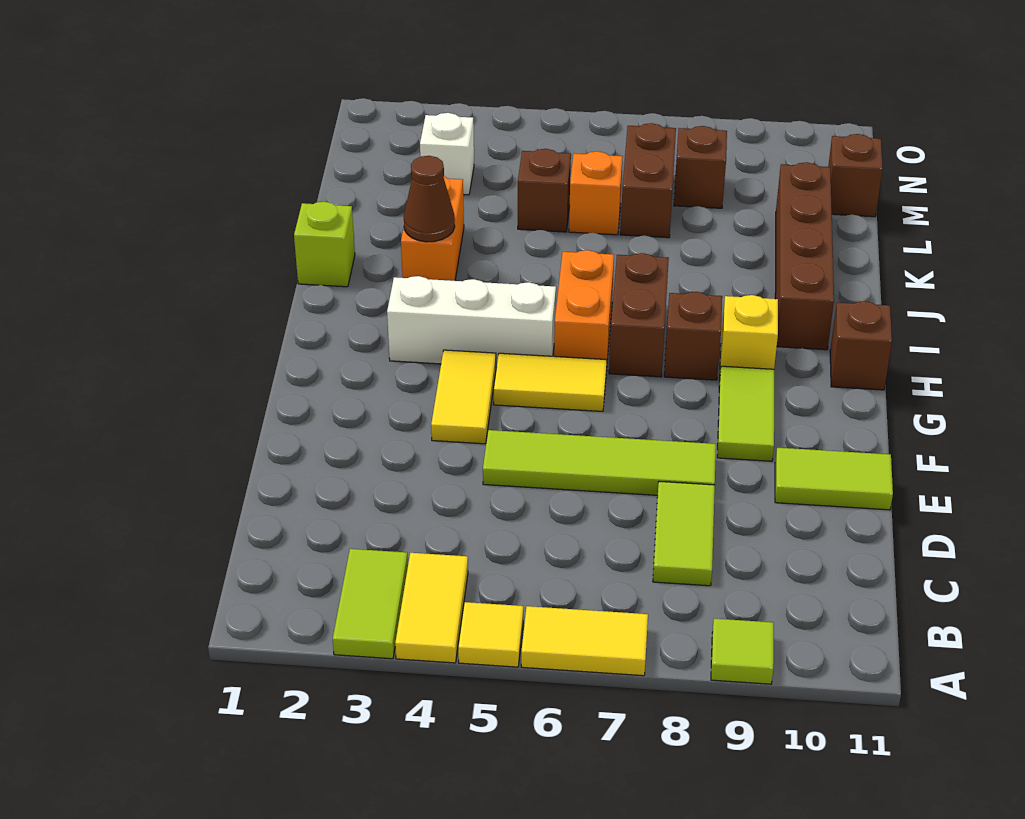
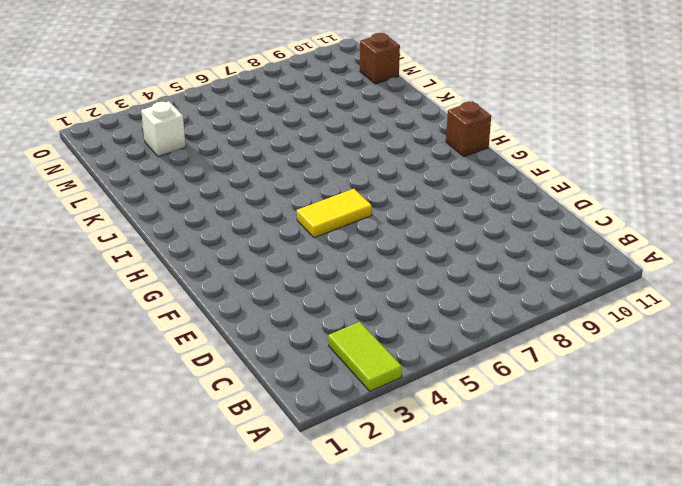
none -> yellow tile A4:B4 level 1
none -> yellow tile A5 level 1
none -> yellow tile A6:A7 level 1

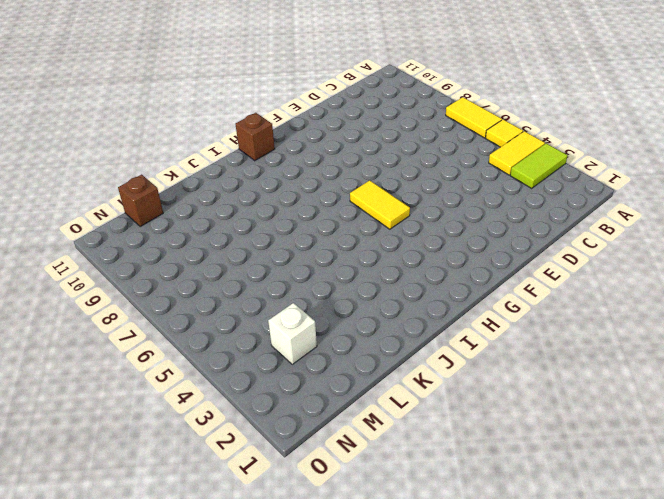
none -> lime tile A9 level 1
none -> lime tile C8:D8 level 1
none -> lime tile E5:E8 level 1

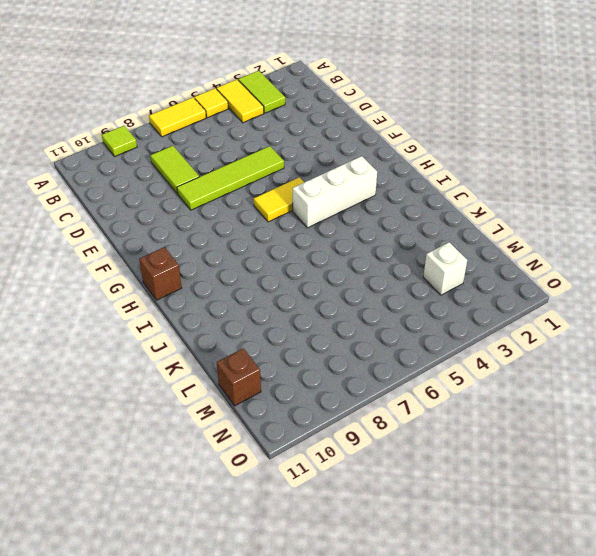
none -> lime tile E10:E11 level 1
none -> yellow tile F4:G4 level 1
none -> lime tile F9:G9 level 1

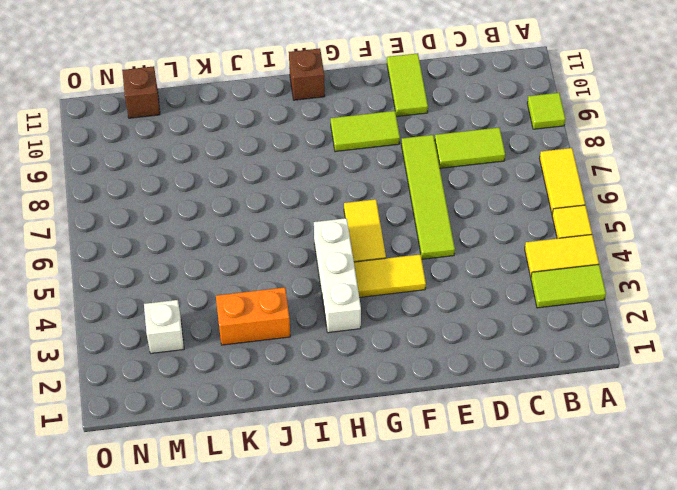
none -> orange brick H6:I6 level 1
none -> brown brick H7:I7 level 1
none -> brown brick H8 level 1

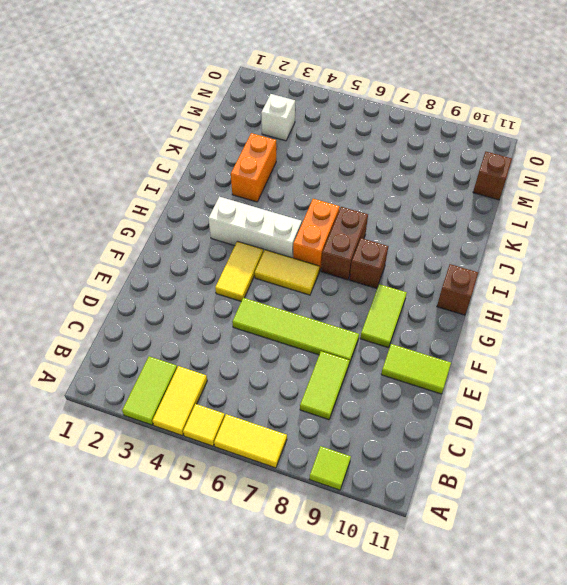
none -> yellow brick H9 level 1
none -> brown brick I10:L10 level 1
none -> lime brick J1 level 1

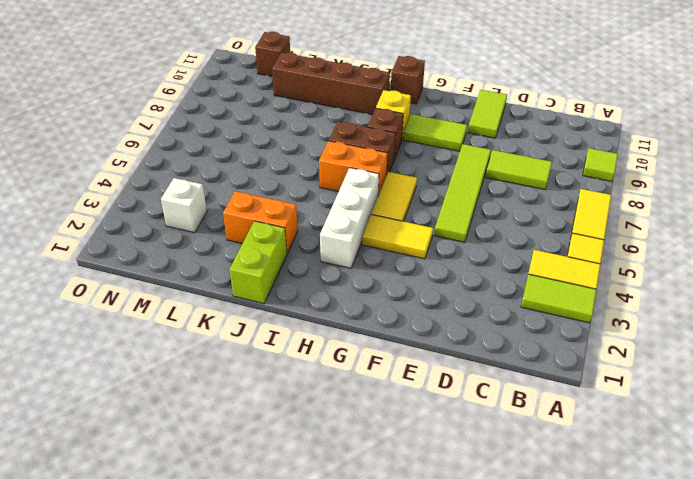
lime brick J1:J2 level 1 -> lime brick J1 level 1
none -> brown brick L5 level 1
none -> orange brick L6 level 1
none -> brown brick L7:M7 level 1

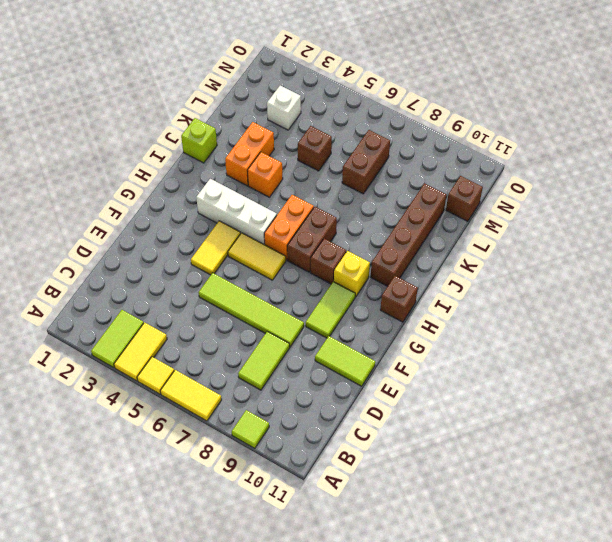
orange brick J4 level 1 -> orange brick L6 level 1
none -> brown brick M8 level 1
none -> brown cone J3 level 2

